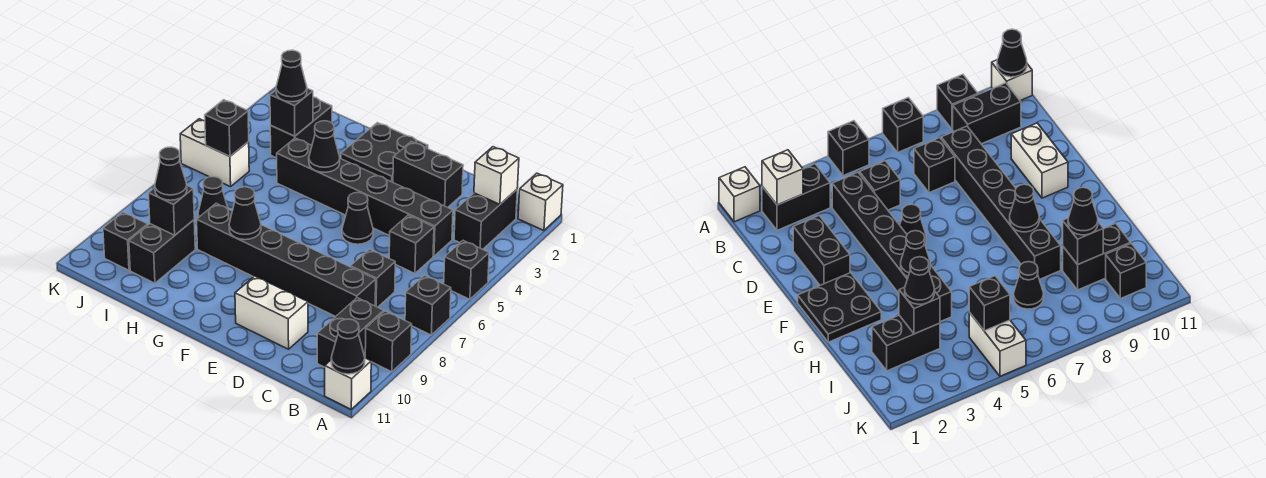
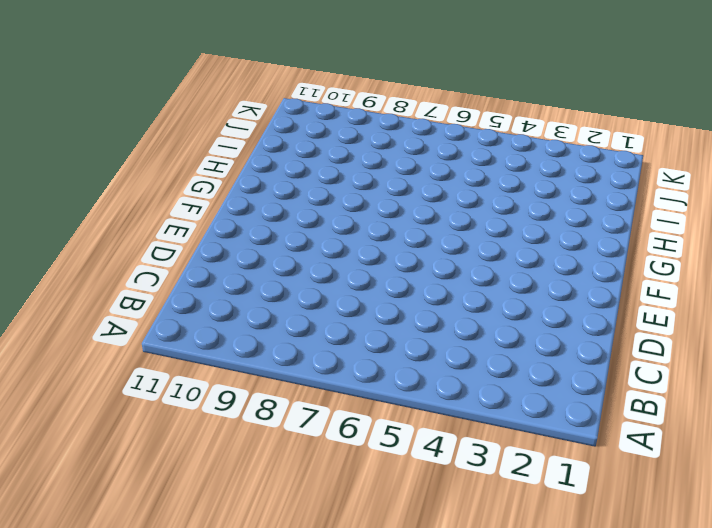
none -> white brick A1 level 1
none -> black brick A5 level 1
none -> black brick A7 level 1

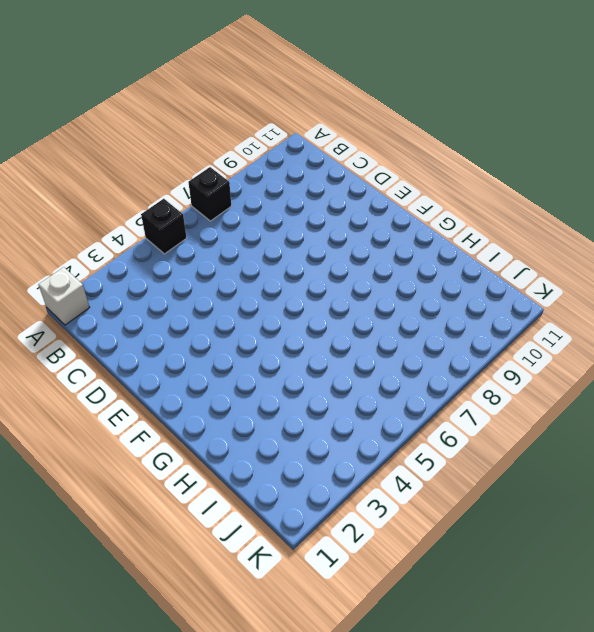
none -> black brick A9 level 1
none -> white brick A11 level 1
none -> black brick B2:B3 level 1

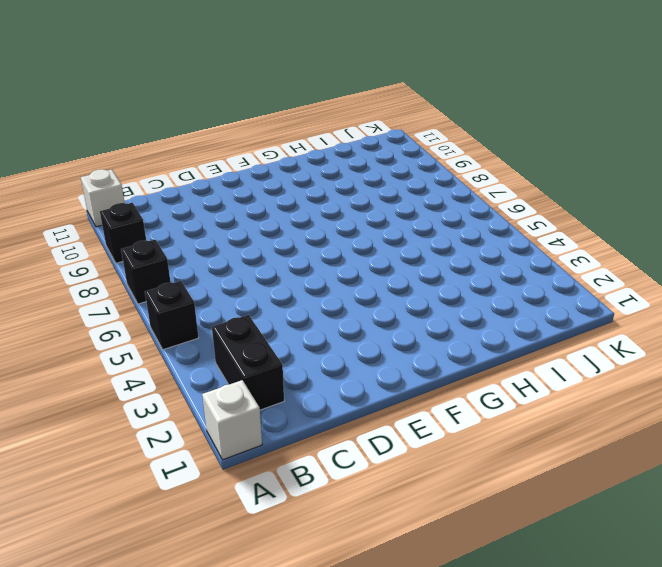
none -> black brick B9:B10 level 1
none -> black brick C4:H4 level 1
none -> black brick C5 level 1

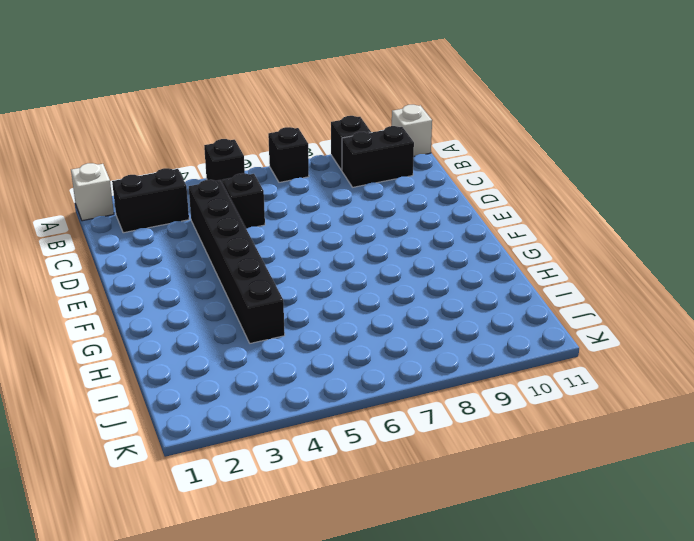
none -> black brick C7 level 1
none -> black brick C8:H8 level 1
none -> black brick D2:E2 level 1

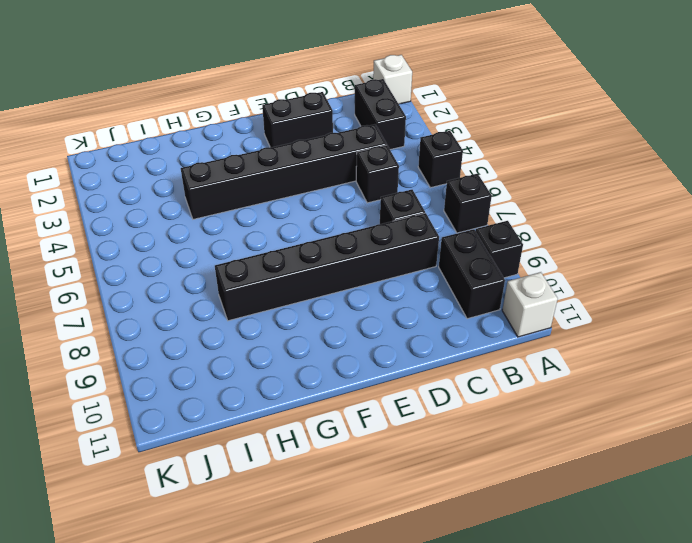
none -> white brick D10:E10 level 1
none -> black cone E5 level 1
none -> black plate F1:G2 level 1

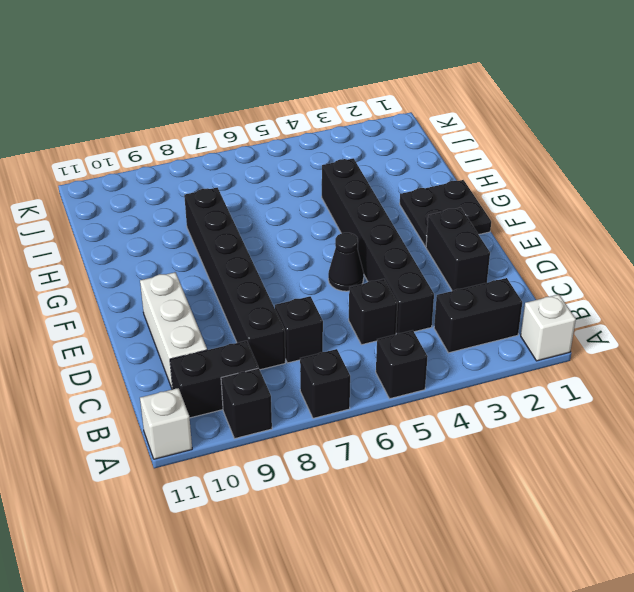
white brick C10:E10 level 1 -> white brick D10:E10 level 1
none -> black brick I2:I3 level 1
none -> black cone I7 level 1
none -> black brick I9:I10 level 1

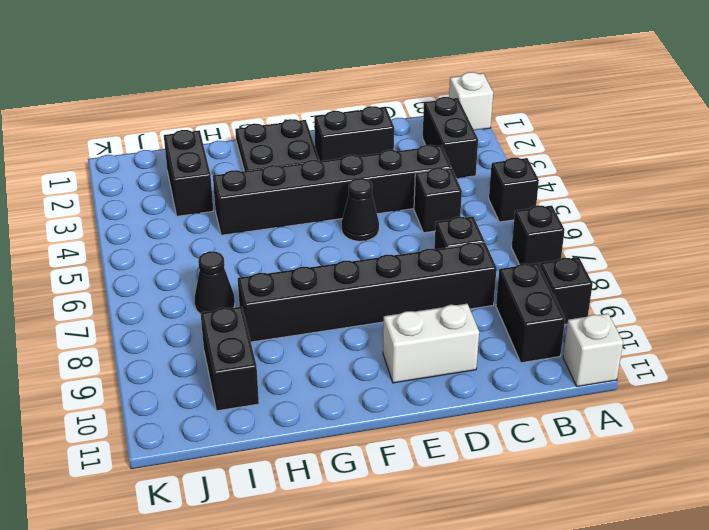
none -> white brick J5:K5 level 1
none -> black brick J10 level 1
none -> black cone A11 level 2

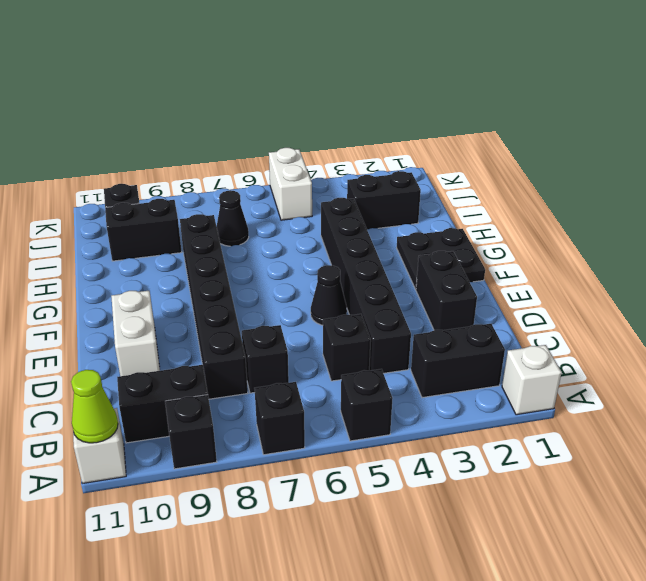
lime cone A11 level 2 -> black cone A11 level 2
none -> white brick B2 level 2
none -> black cone G4 level 2
none -> black cone G8 level 2

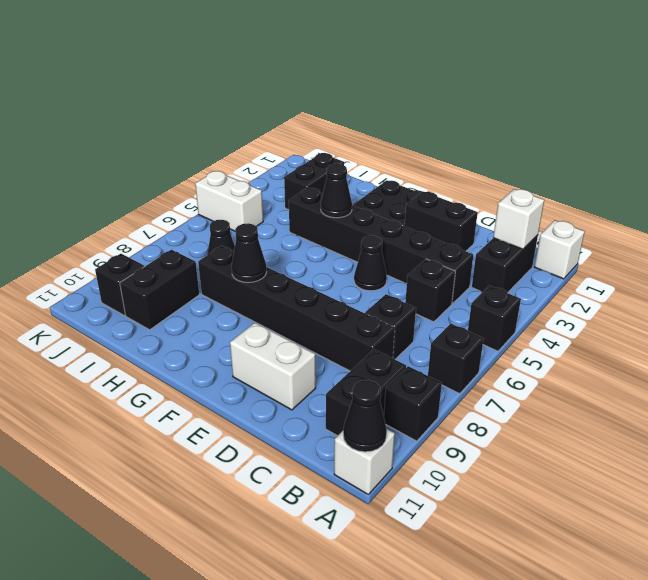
none -> black brick I3 level 2
none -> black brick I9 level 2
none -> black brick J5 level 2

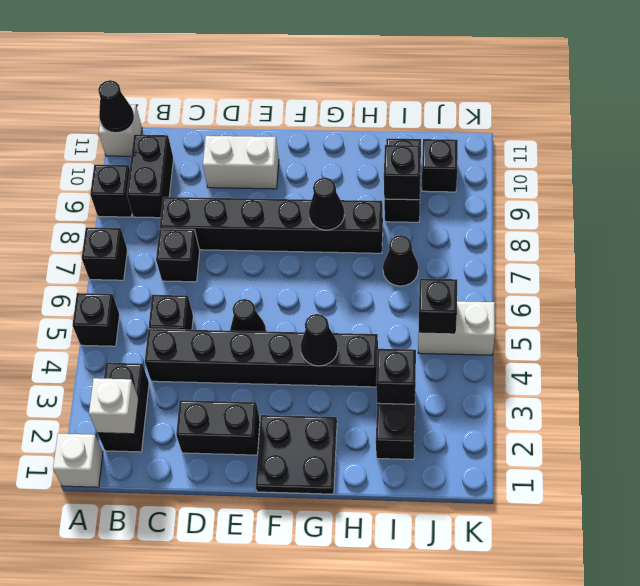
none -> black cone I3 level 3
none -> black cone I9 level 3

